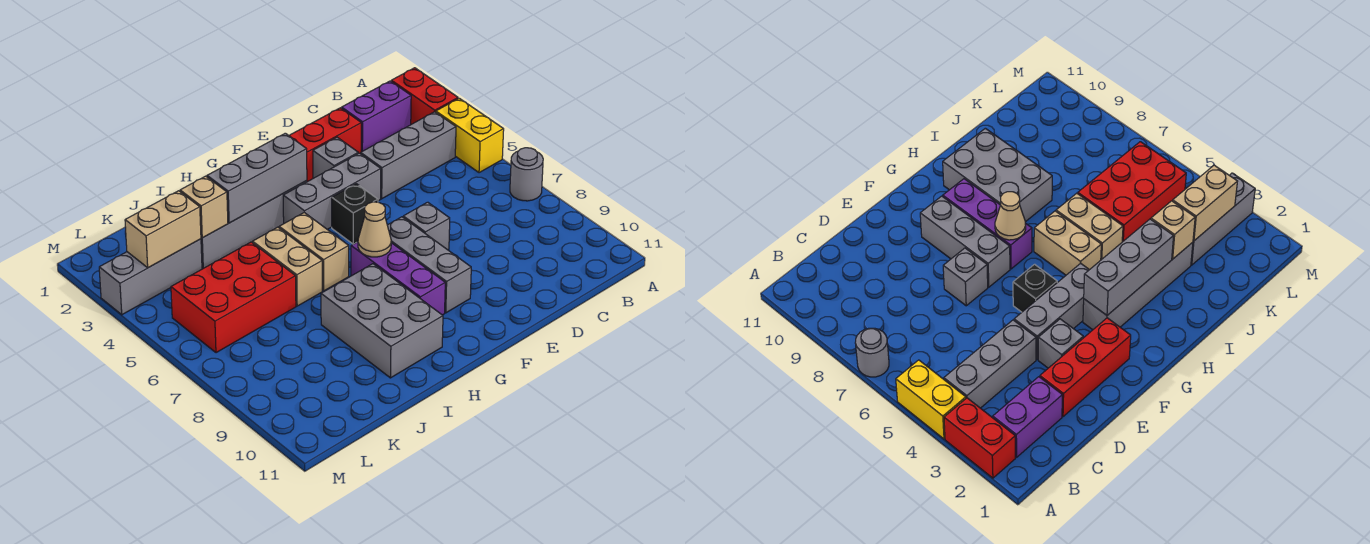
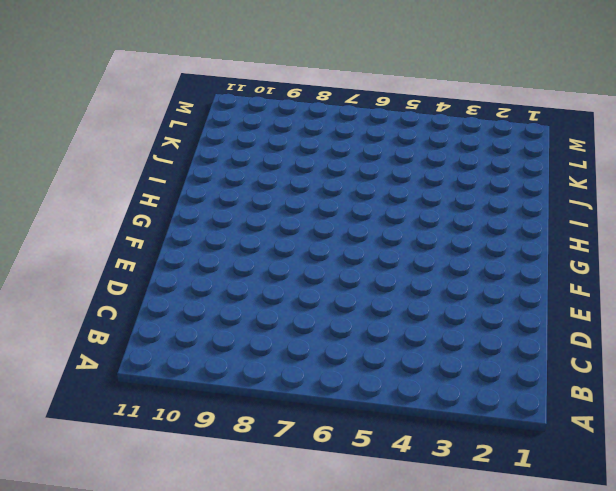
none -> red brick A2:A3 level 1
none -> yellow brick A4:A5 level 1
none -> grey round brick A7 level 1

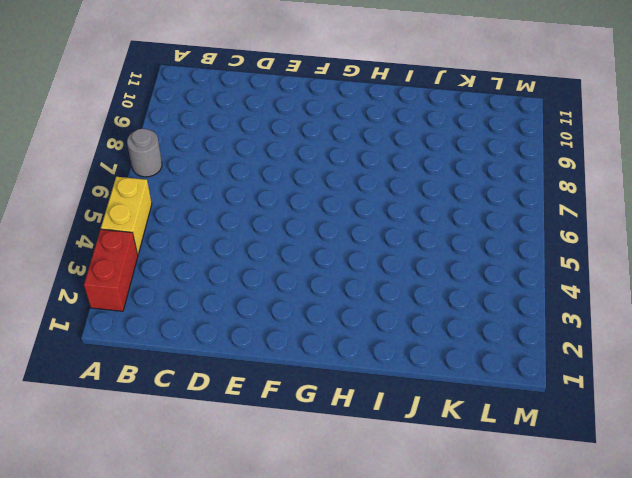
none -> purple brick B2:C2 level 1
none -> grey brick B4:D4 level 1
none -> red brick D2:F2 level 1

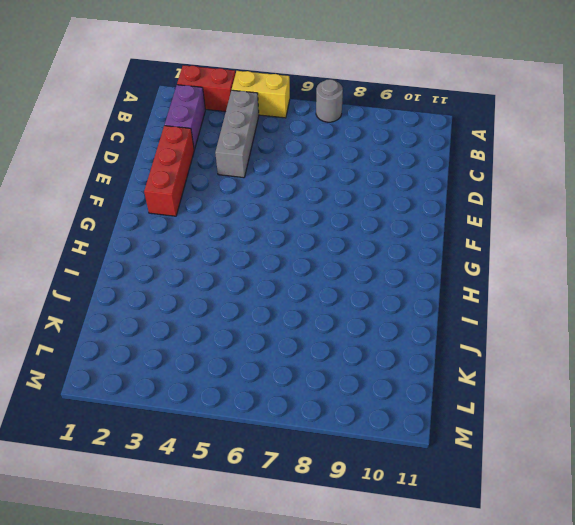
none -> grey brick E3 level 1
none -> grey brick E4:G4 level 1
none -> grey brick E7 level 1

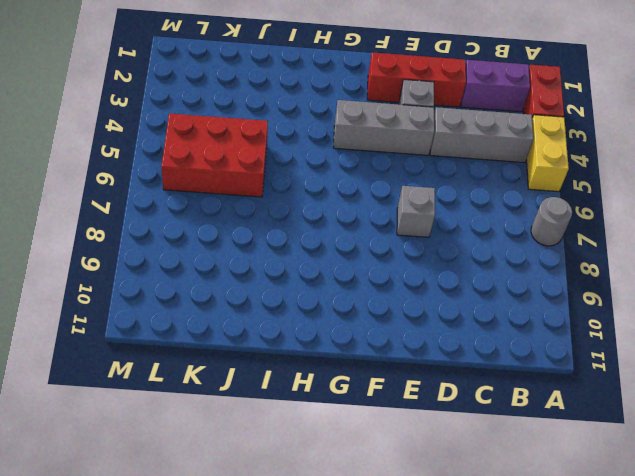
none -> black brick F5 level 1
none -> grey brick F7:F9 level 1
none -> grey brick G3:J3 level 1

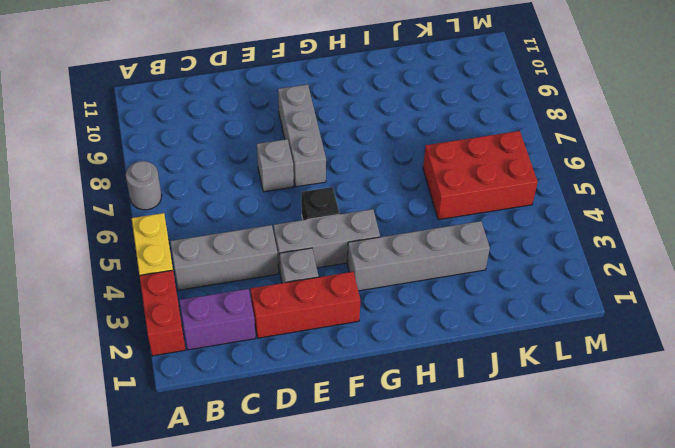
none -> purple brick G7:G9 level 1
none -> tan brick H5:H6 level 1
none -> grey brick H8:I10 level 1

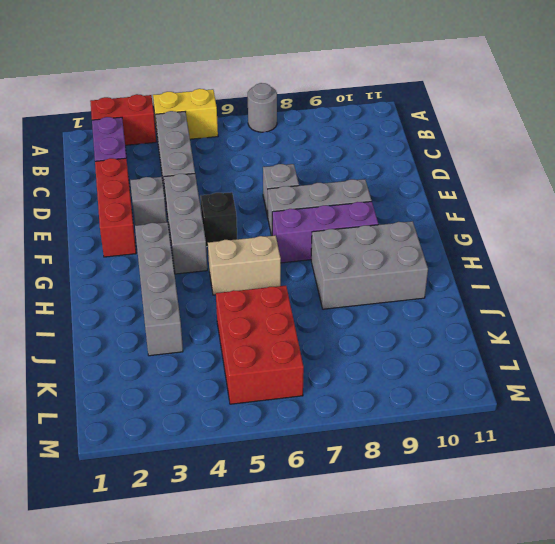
none -> tan brick I5:I6 level 1
none -> grey brick K3:M3 level 1
none -> grey brick G3:I3 level 2

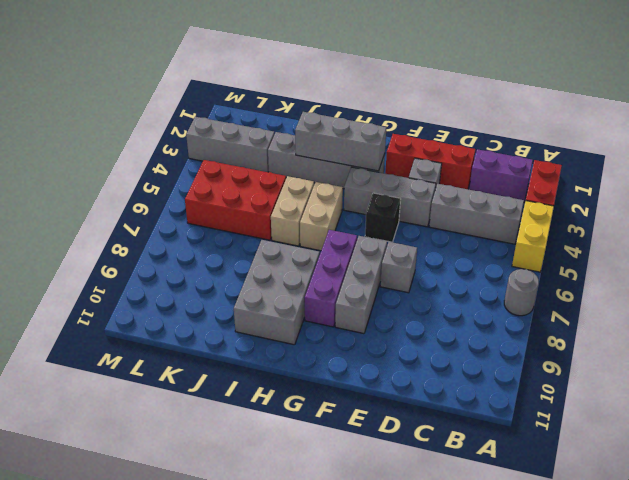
none -> tan cone G7 level 2
none -> tan brick J3 level 2
none -> tan brick K3:L3 level 2

